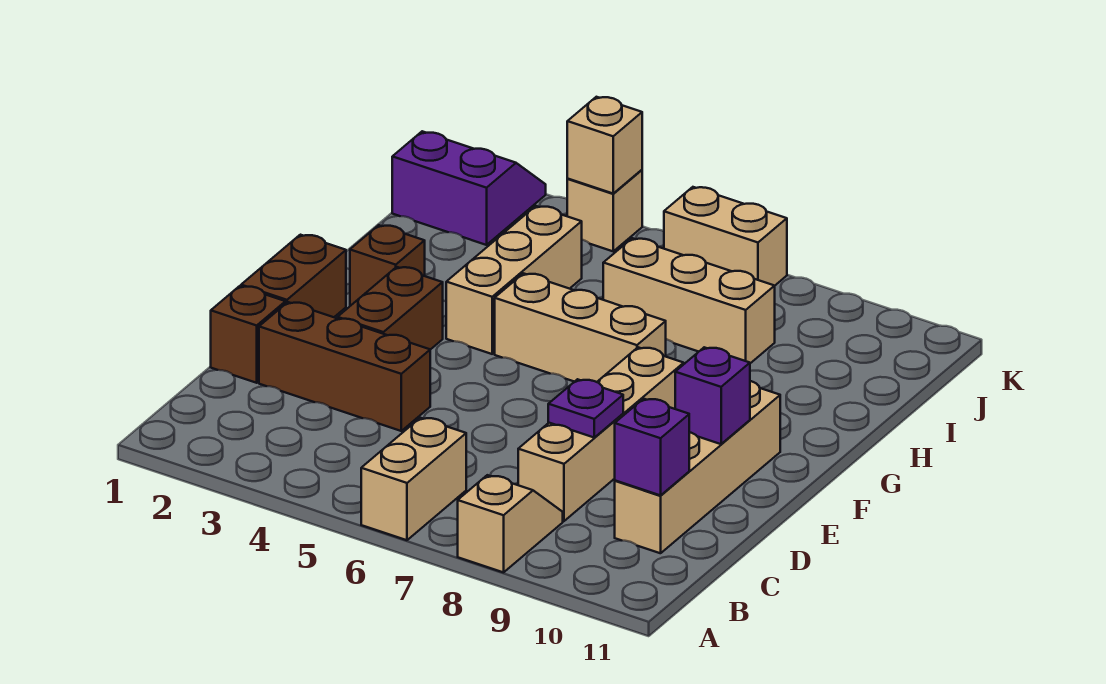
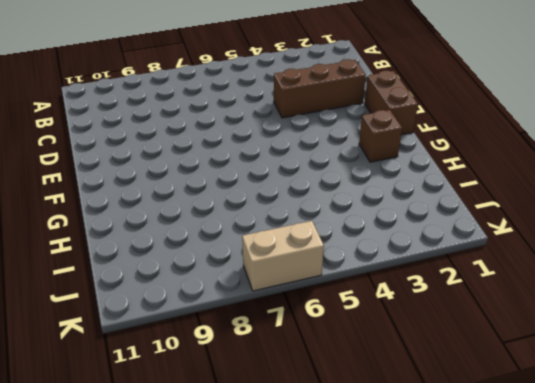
none -> tan brick A6:B6 level 1
none -> tan slope A8:B8 level 1 top A
none -> tan brick C8:F8 level 1

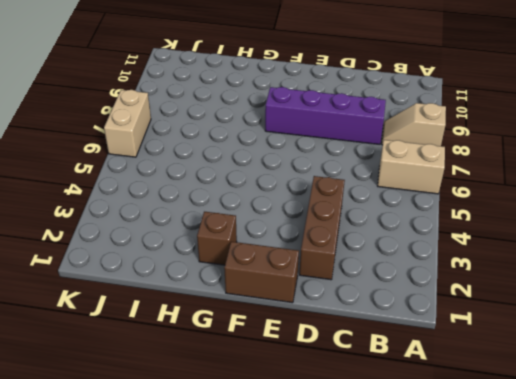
purple brick C8:F8 level 1 -> tan brick C8:F8 level 1
none -> tan brick C10:F10 level 1
none -> brown brick D1 level 1
none -> brown brick E3:F3 level 1

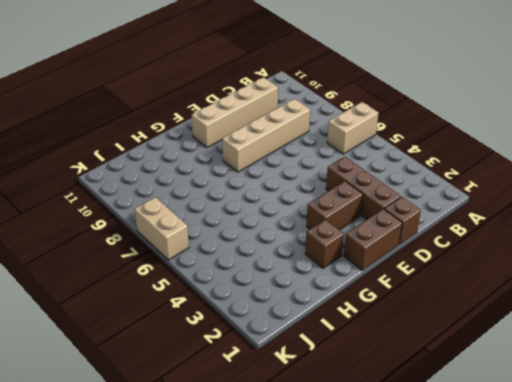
none -> tan slope A8:B8 level 1 top A
none -> tan brick G4:I4 level 1
none -> tan brick G5:G7 level 1

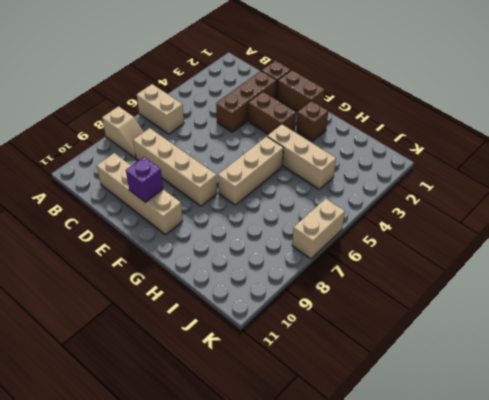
none -> tan brick I6:I8 level 1
none -> purple slope J1:K2 level 1 top J
none -> tan brick K4 level 1

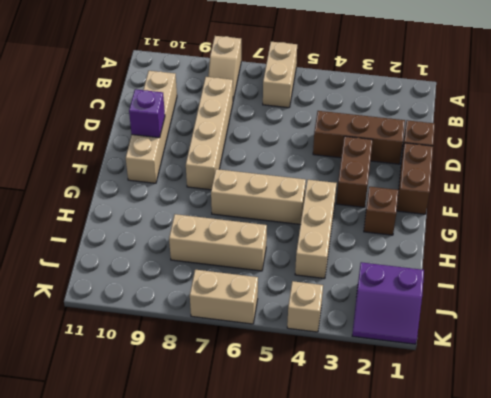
none -> purple brick C10 level 2
none -> purple plate D8 level 2
none -> tan brick K4 level 2

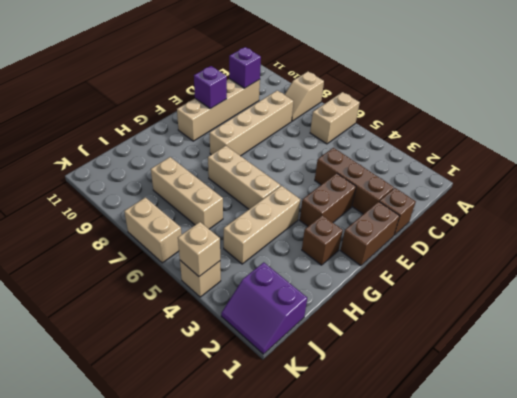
none -> purple plate D8 level 2

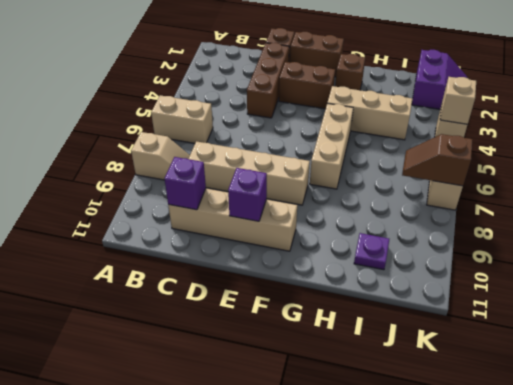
purple plate I10 level 1 -> purple plate D8 level 2
brown slope J7:K7 level 2 top K -> none
none -> tan brick I6:I8 level 1

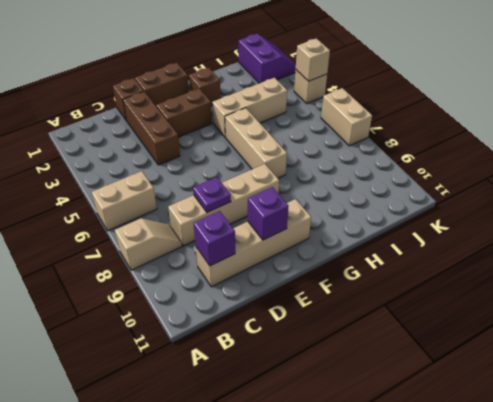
none -> tan brick I6:I8 level 1

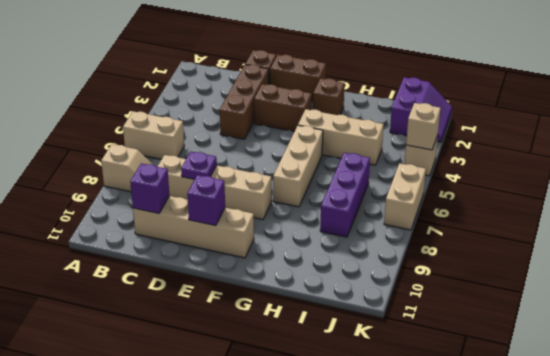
purple brick I6:I8 level 1 -> tan brick I6:I8 level 1

